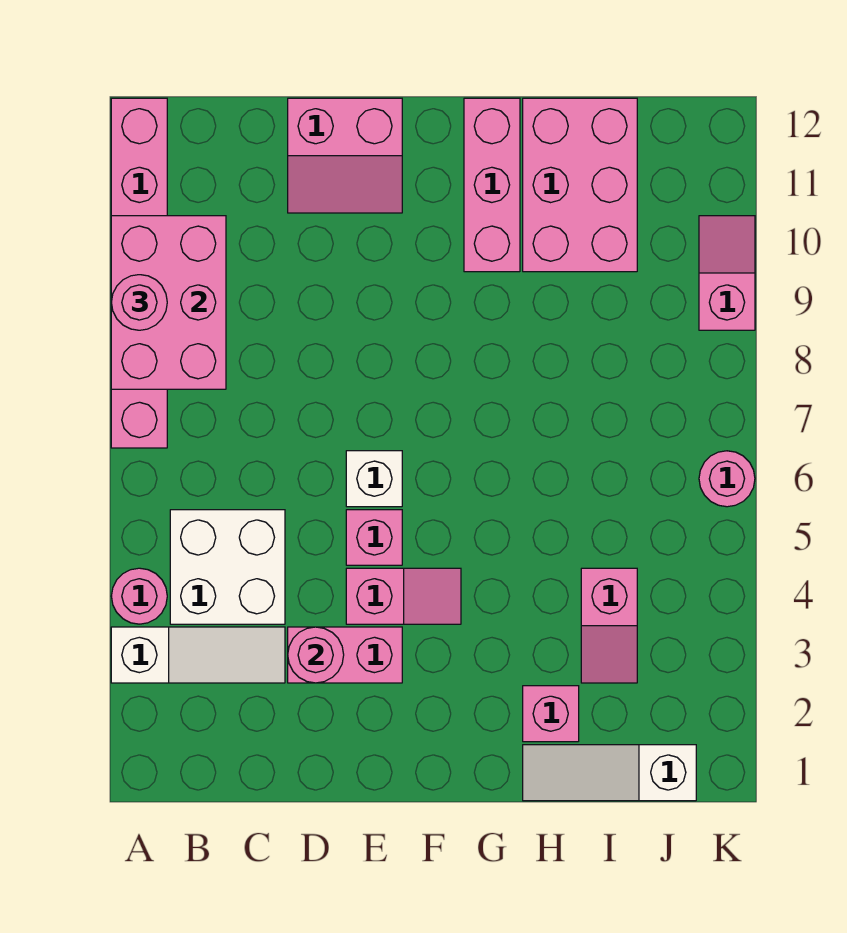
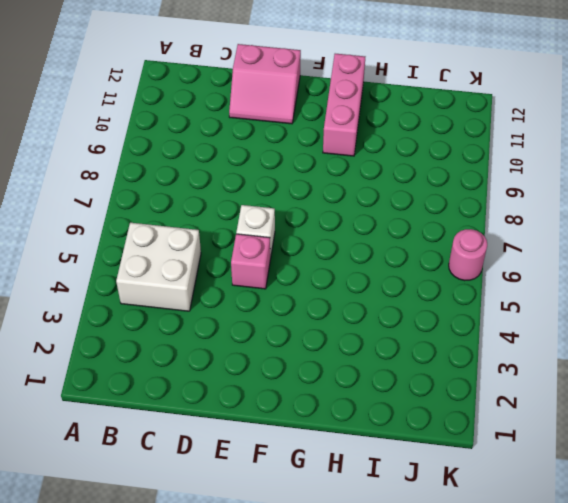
none -> white slope A3:C3 level 1 top A
none -> pink round brick A4 level 1
none -> pink brick A7:A12 level 1

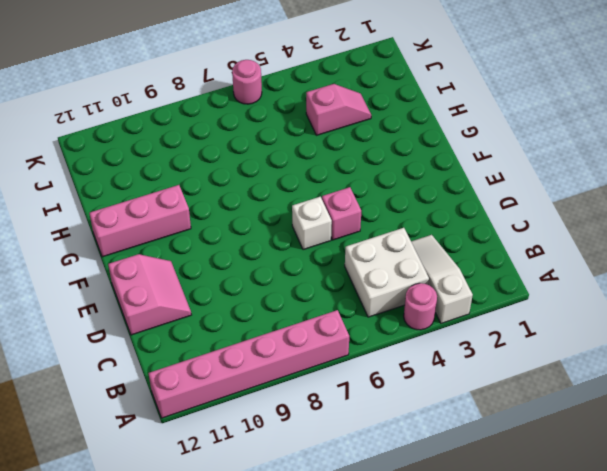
none -> pink brick D3:E3 level 1
none -> pink slope E4:F4 level 1 top E
none -> white slope H1:J1 level 1 top J

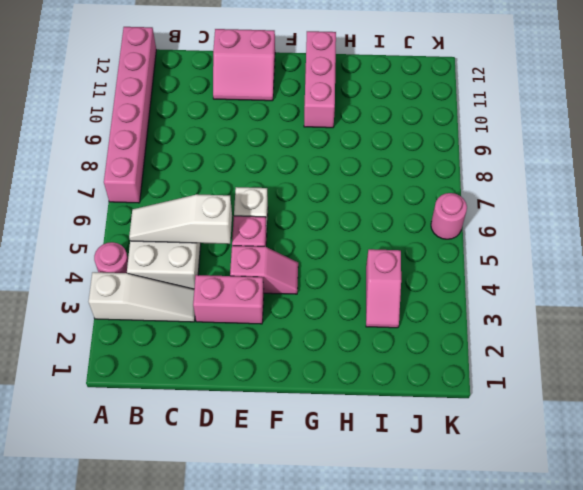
white slope B5:D5 level 2 top D -> white slope H1:J1 level 1 top J
none -> pink brick H2 level 1
none -> pink brick H10:I12 level 1
none -> pink slope K9:K10 level 1 top 9

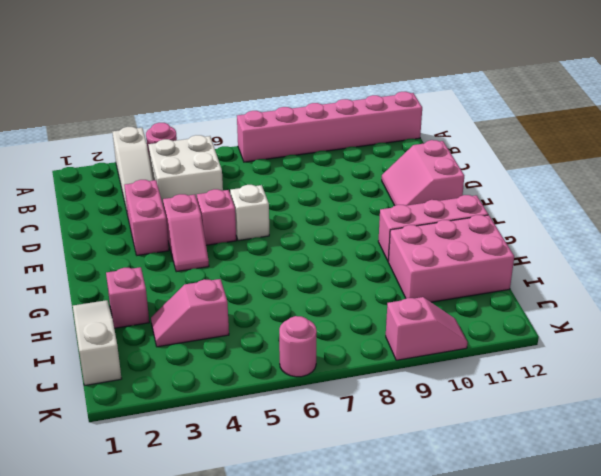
none -> pink brick A8:B10 level 2
none -> pink round brick D3 level 2
none -> pink round brick A9 level 3

